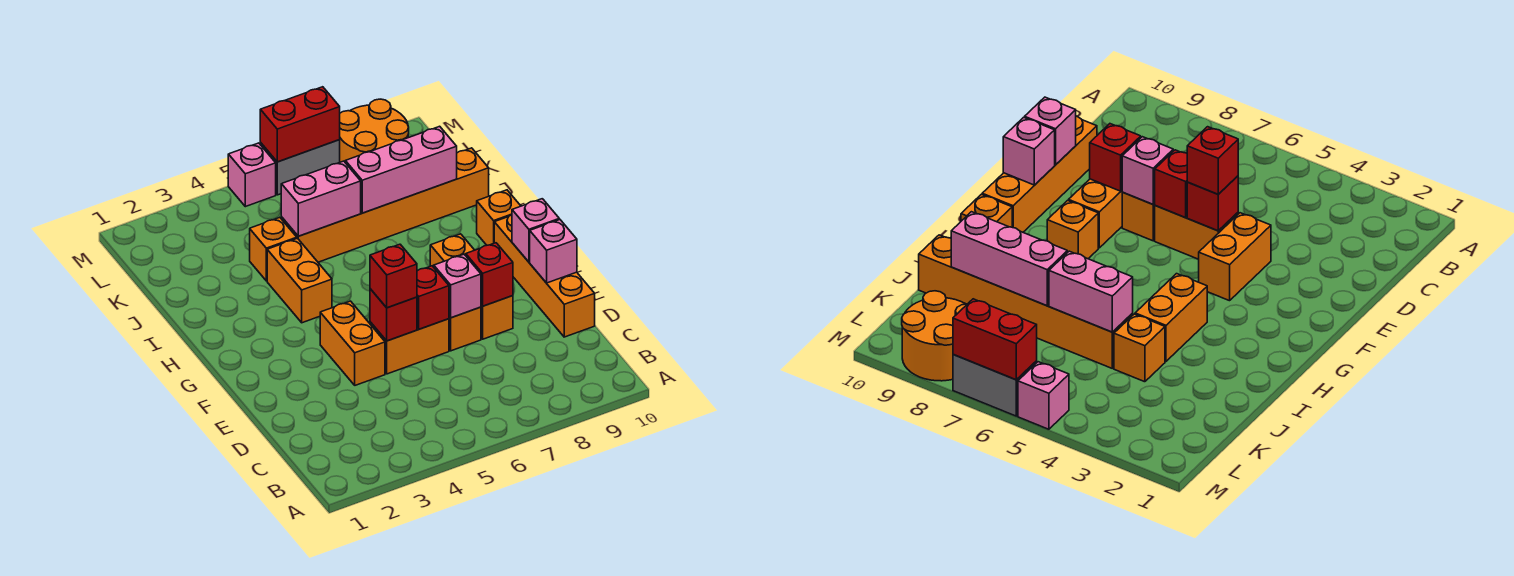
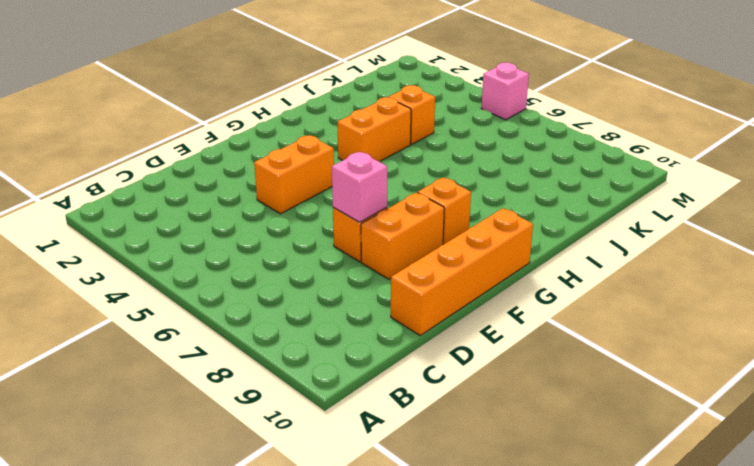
none -> orange brick E5:E6 level 1
none -> orange brick H10 level 1
none -> orange brick J5:J10 level 1

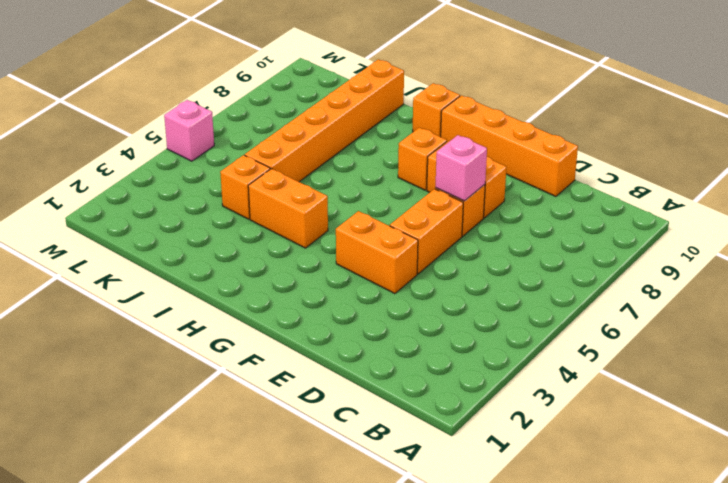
none -> orange round brick L8:M9 level 1
none -> grey brick M6:M7 level 1
none -> red brick E5 level 2

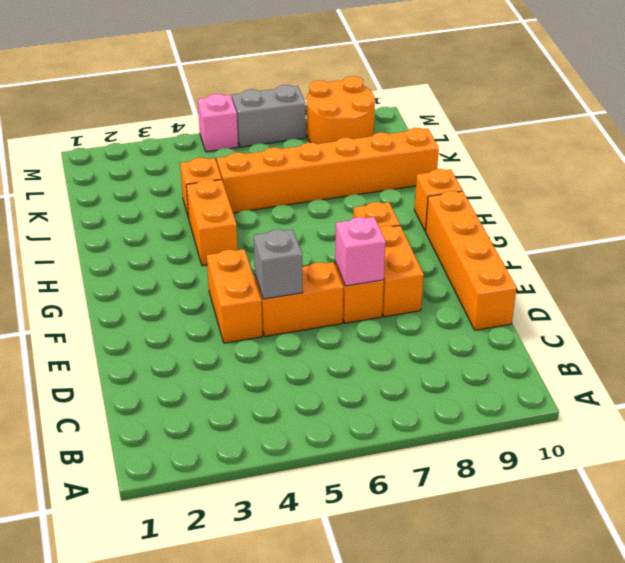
grey brick E5 level 2 -> red brick E5 level 2
none -> red brick E6 level 2
none -> red brick E8 level 2
none -> pink brick E10 level 2

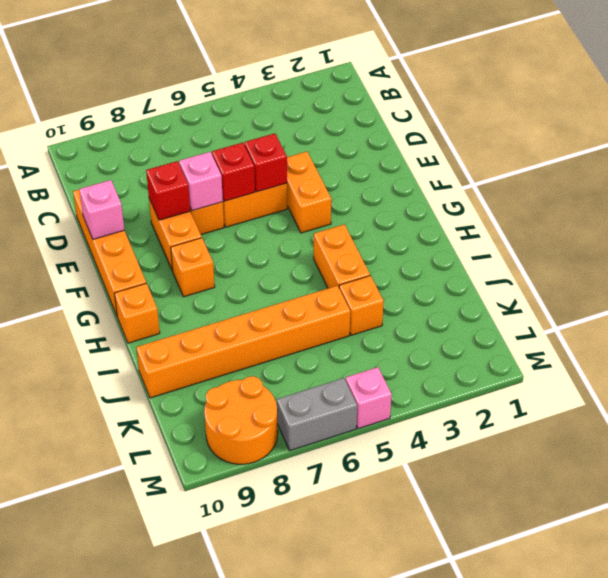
none -> pink brick F10 level 2
none -> pink brick J5:J6 level 2
none -> pink brick J7:J9 level 2

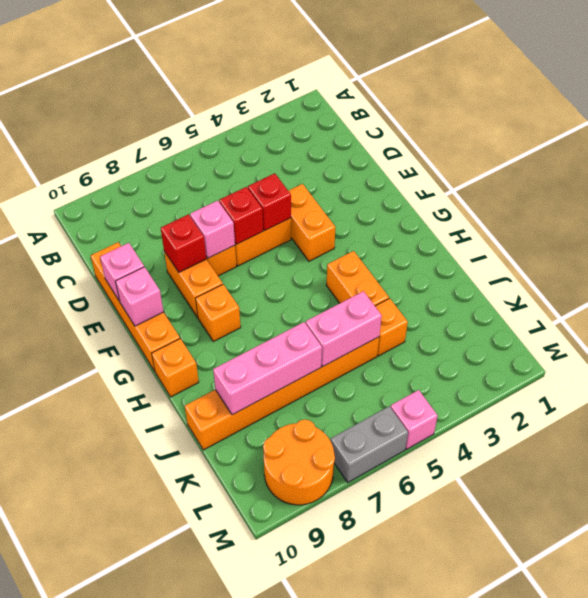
none -> red brick M6:M7 level 2
none -> red brick E5 level 3

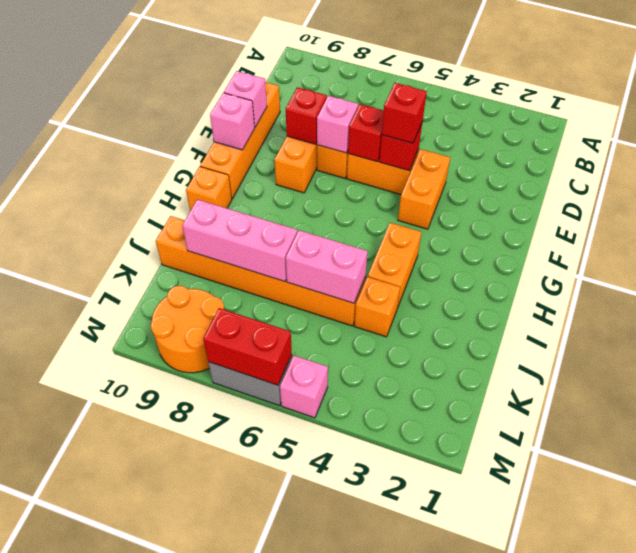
none -> orange brick G8 level 1

